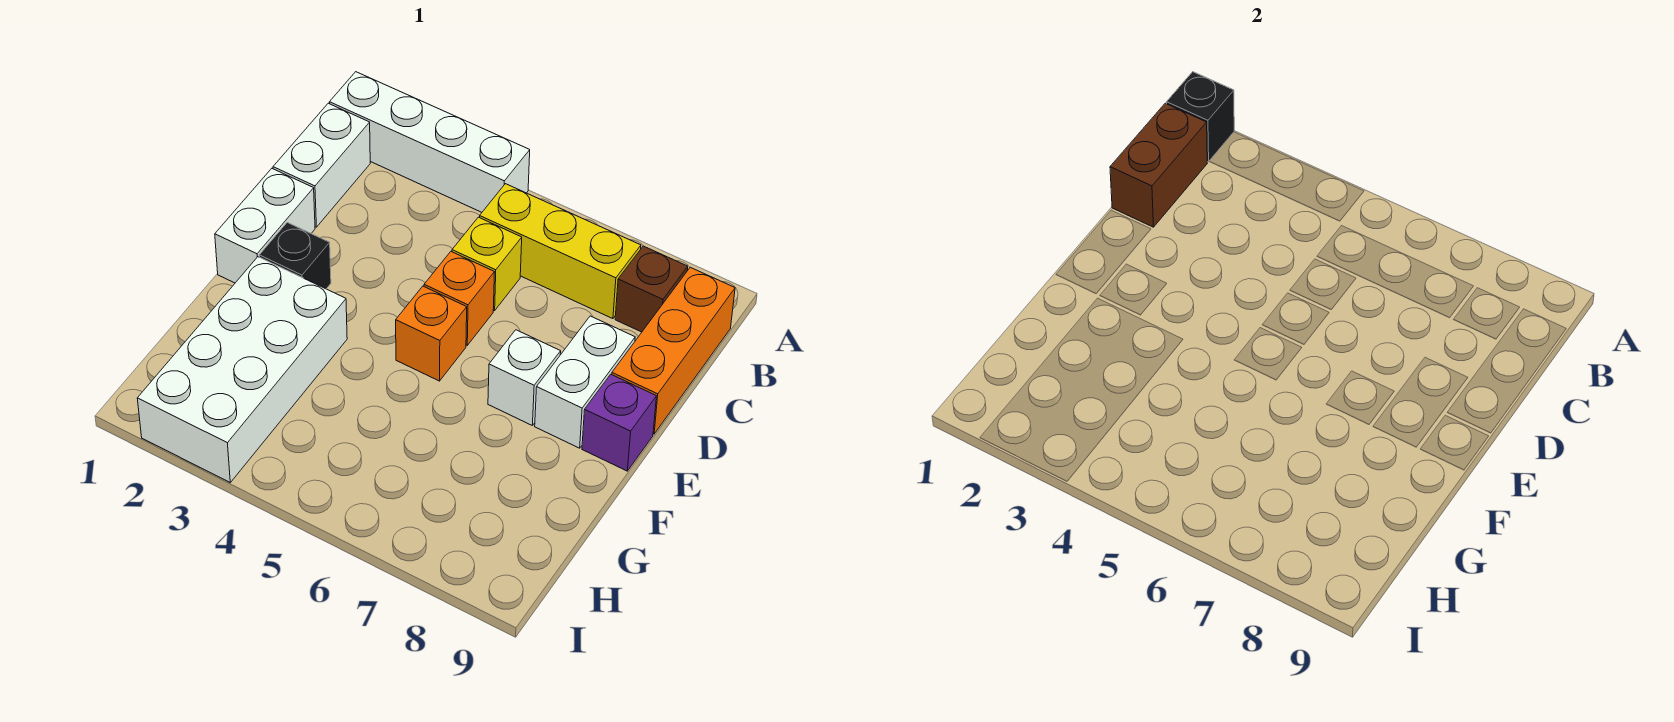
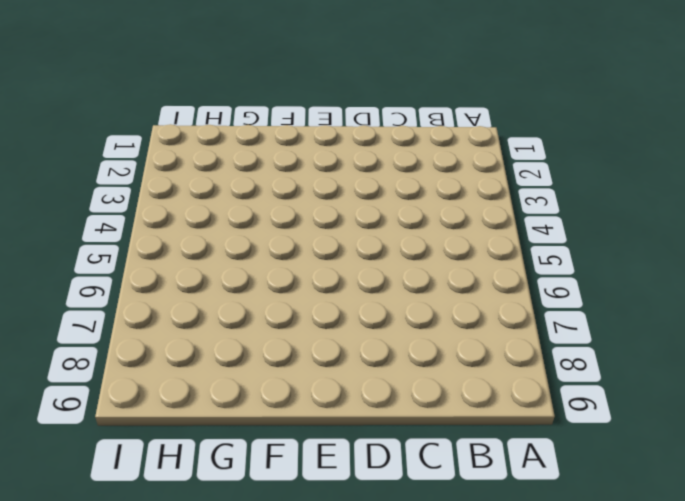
none -> white brick A1:A4 level 1
none -> white brick B1:C1 level 1
none -> yellow brick B5:B7 level 1

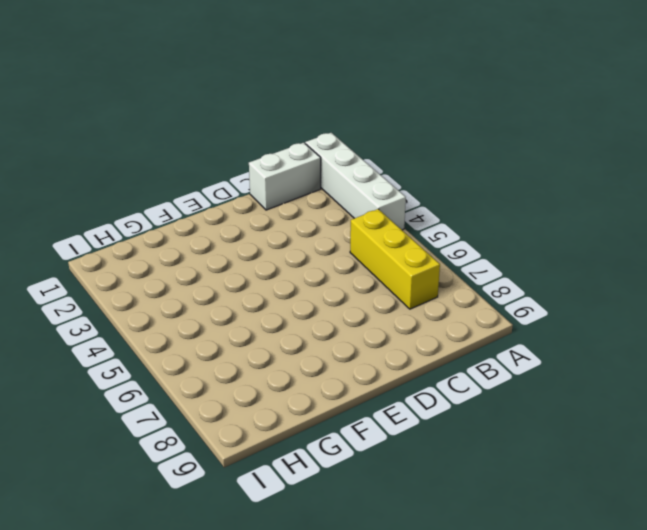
none -> brown brick B8 level 1
none -> orange brick B9:D9 level 1
none -> yellow brick C5 level 1

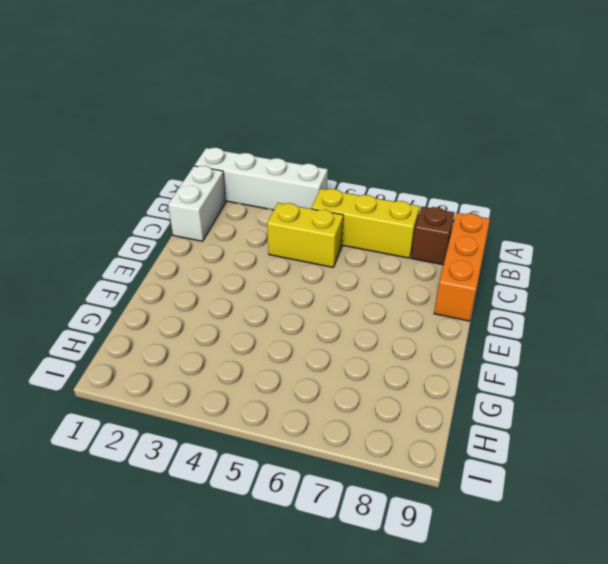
yellow brick C4:C5 level 1 -> yellow brick C5 level 1
none -> white brick D1:E1 level 1
none -> orange brick D5 level 1
none -> white brick D8:E8 level 1

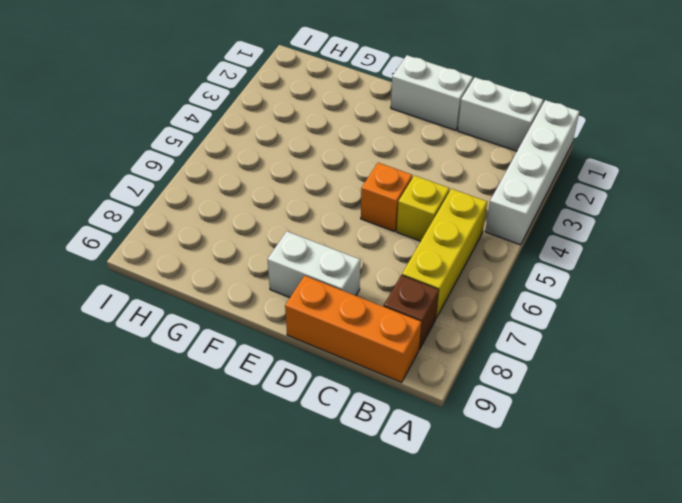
none -> black brick E2 level 1
none -> orange brick E5 level 1
none -> white brick E7 level 1

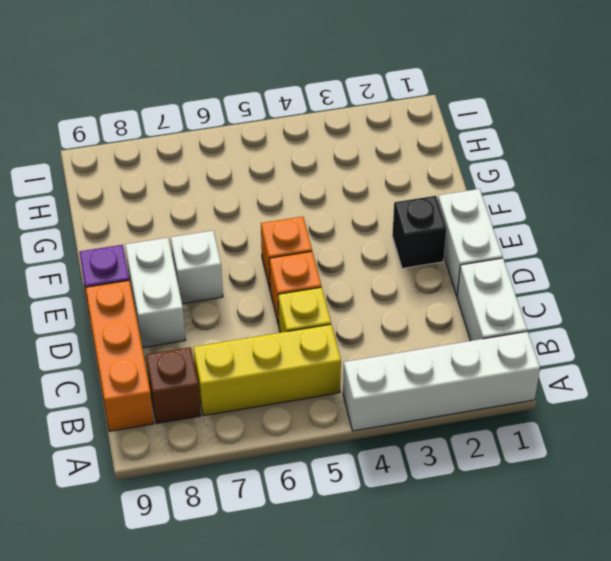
none -> white brick F2:I3 level 1
none -> black brick A1 level 2
none -> brown brick B1:C1 level 2

